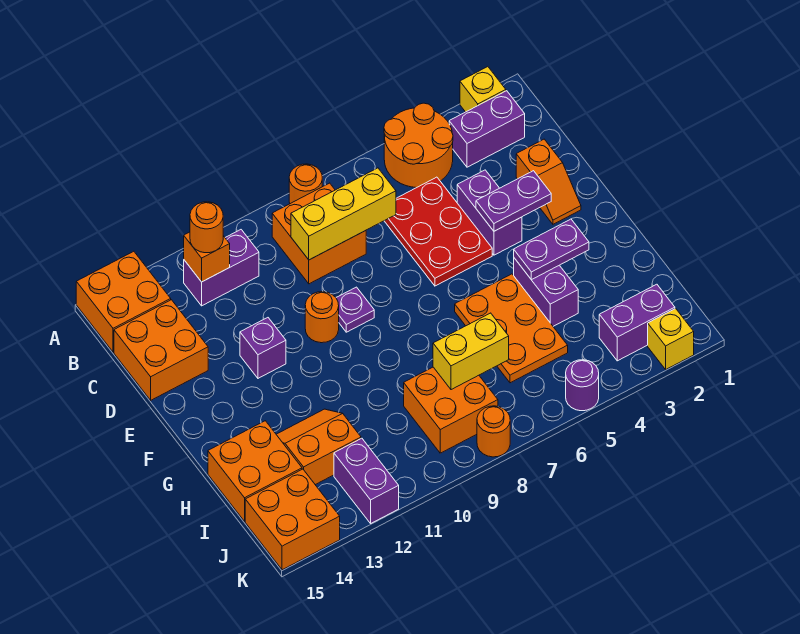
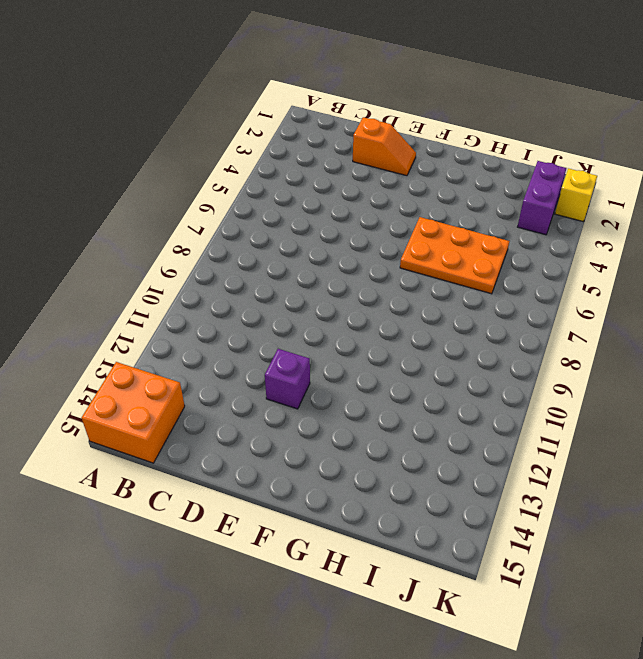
none -> yellow brick A2 level 1
none -> orange round brick A4:B5 level 1
none -> orange round brick A8 level 1
none -> purple brick B2:B3 level 1

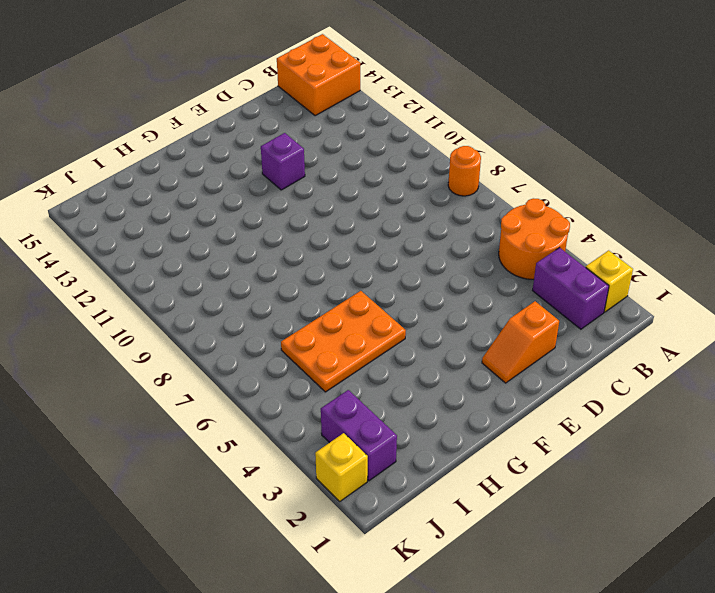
none -> orange brick B8:C9 level 1
none -> purple brick B11:B12 level 1
none -> red plate C5:E6 level 1
none -> orange brick C14:D15 level 1

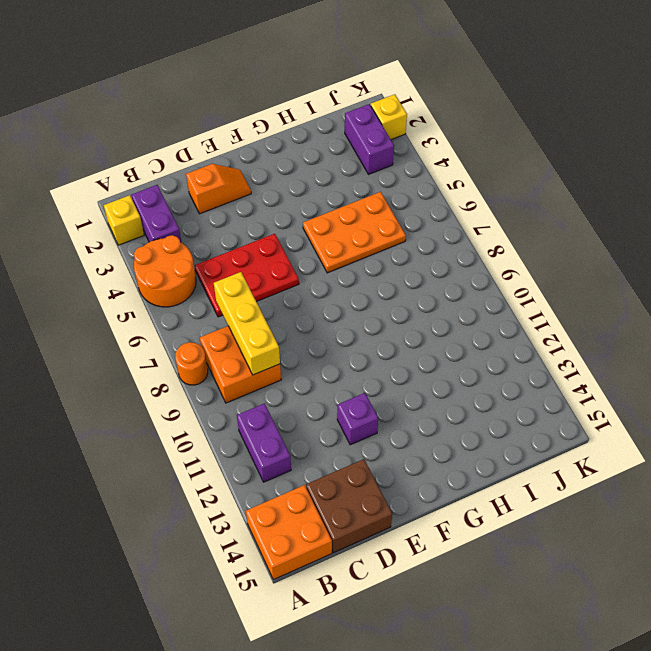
brown brick C14:D15 level 1 -> orange brick C14:D15 level 1
none -> purple brick D4:E4 level 1
none -> purple plate E9 level 1
none -> orange round brick E10 level 1
none -> purple brick G4:H4 level 1

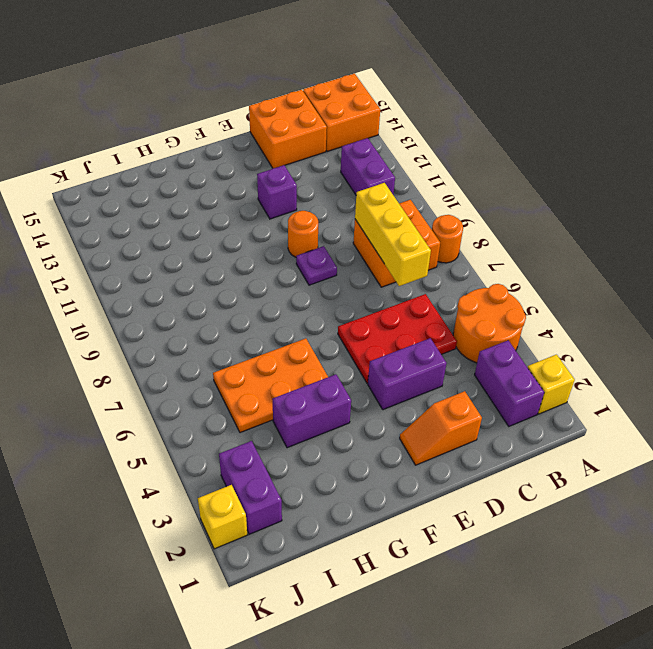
none -> orange slope H12:I13 level 1 top I
none -> orange brick H14:I15 level 1
none -> orange brick I8:J9 level 1
none -> purple brick J12:K12 level 1

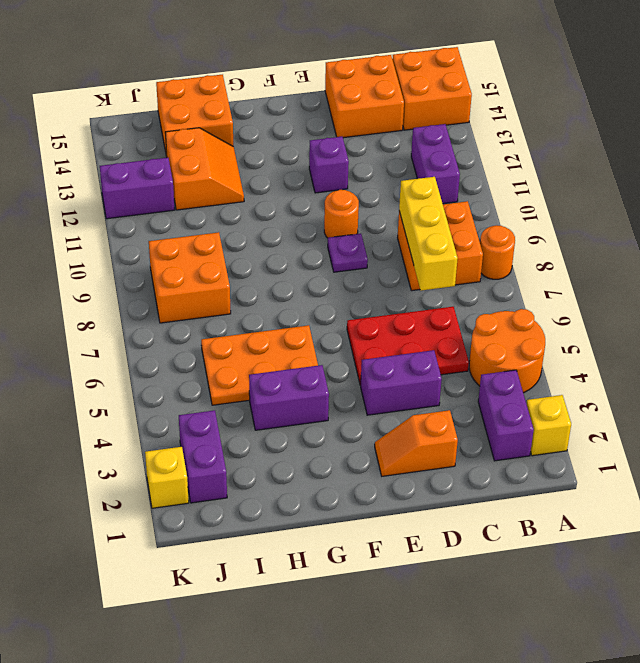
none -> orange brick J14:K15 level 1
none -> purple round brick K5 level 1
none -> orange round brick K8 level 1
none -> orange brick B12 level 2

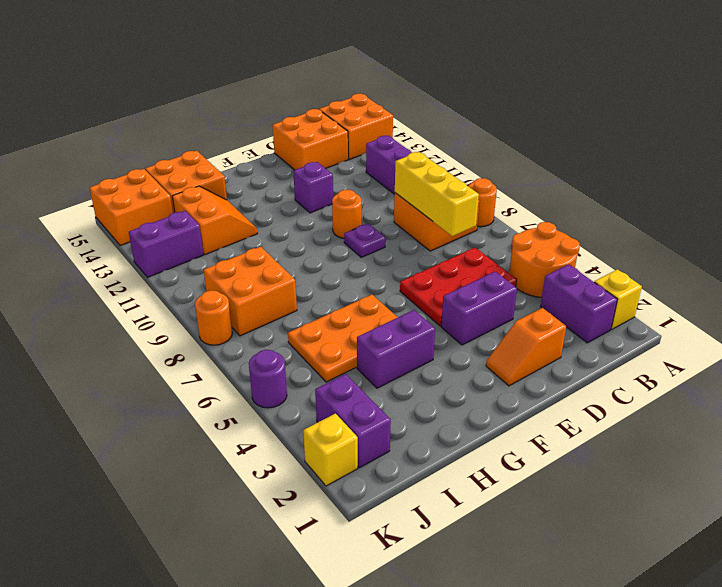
none -> orange brick B12 level 2
none -> purple plate E3:E4 level 2
none -> purple plate G3:G4 level 2
none -> yellow brick I7:I8 level 2

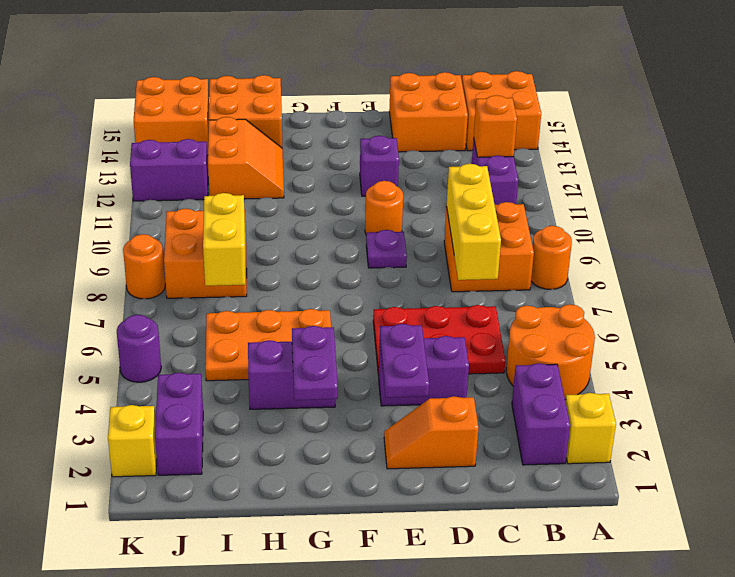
none -> orange round brick B12 level 3

